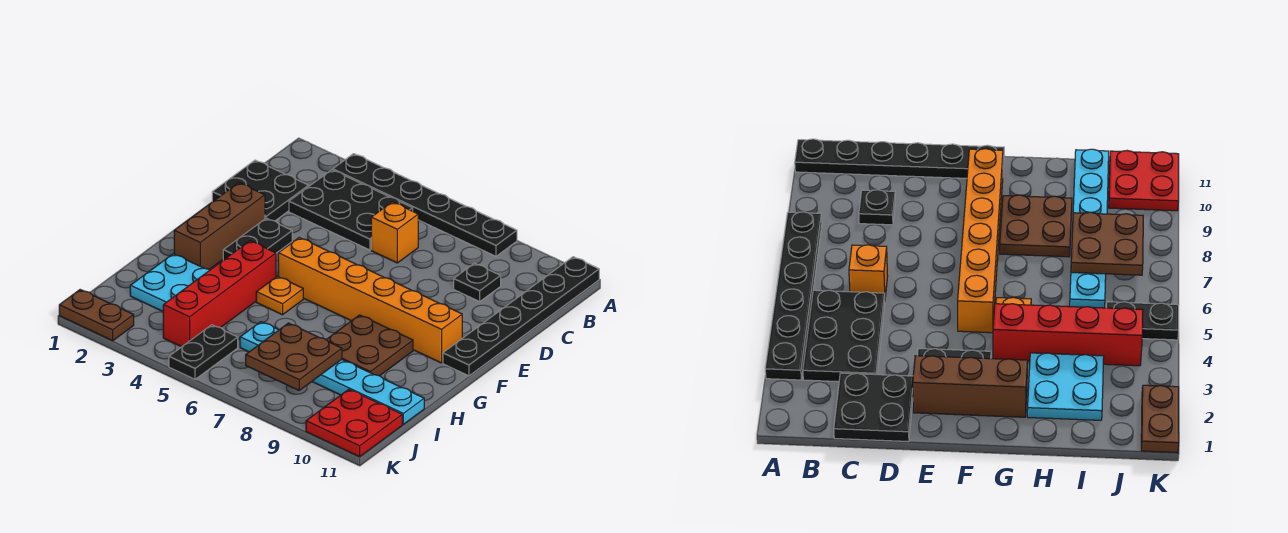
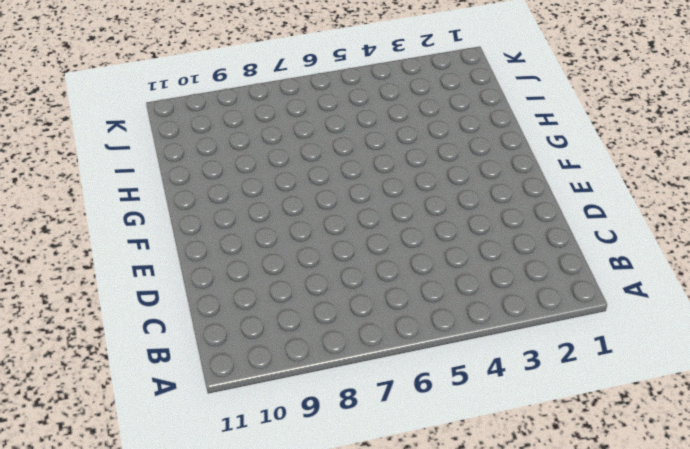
none -> black plate A3:A8 level 1
none -> black plate A11:F11 level 1
none -> black plate B3:C5 level 1

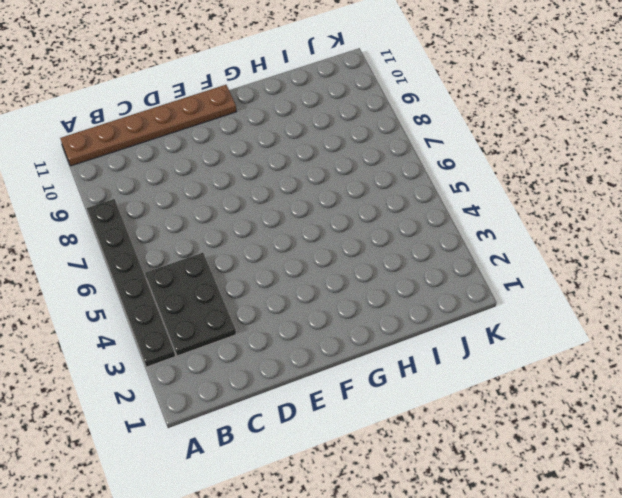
brown plate A11:F11 level 1 -> black plate A11:F11 level 1
none -> black plate C1:D2 level 1
none -> orange brick C6 level 1
none -> black plate C9 level 1

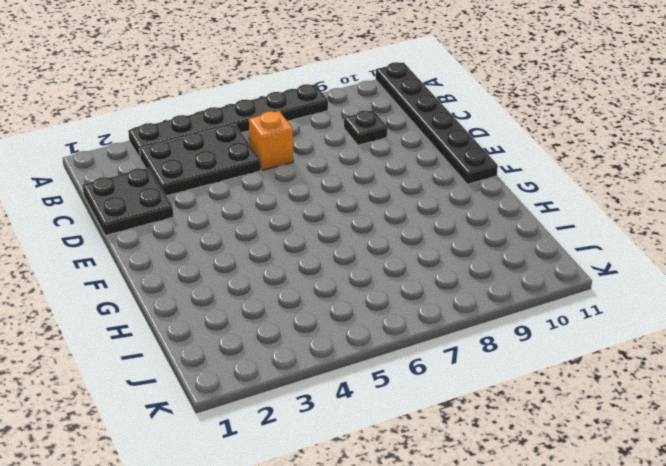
none -> brown brick E2:G2 level 1
none -> black plate E3:F3 level 1
none -> orange brick F5:F10 level 1

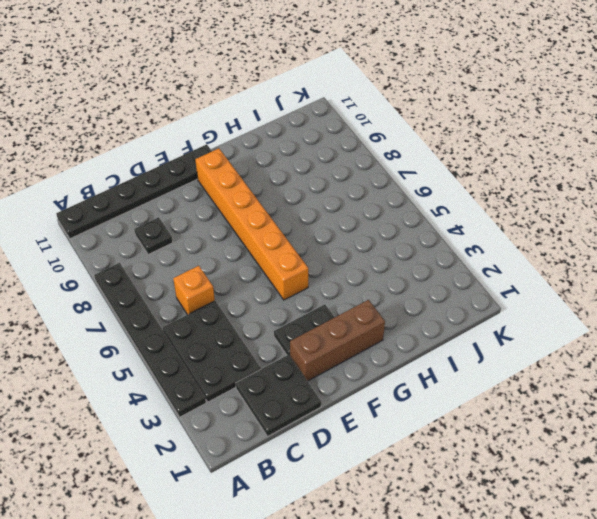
none -> red brick G4:J4 level 1
none -> orange plate G5 level 1
none -> brown plate G8:H9 level 1

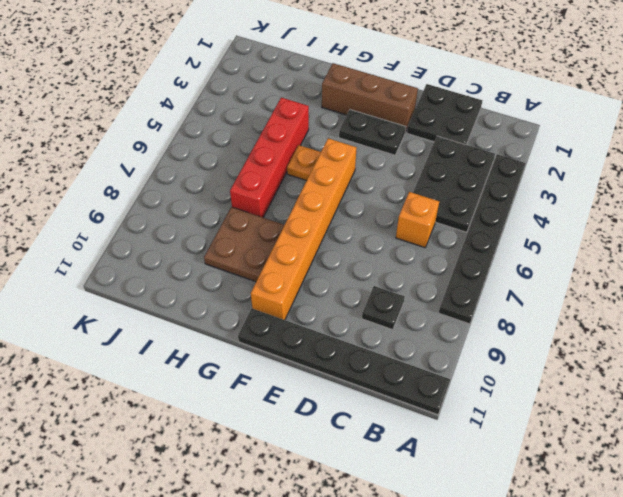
red brick H4:H7 level 1 -> red brick G4:J4 level 1
none -> cyan plate H2:I3 level 1
none -> cyan plate I6:I11 level 1
none -> black plate J5:K5 level 1

